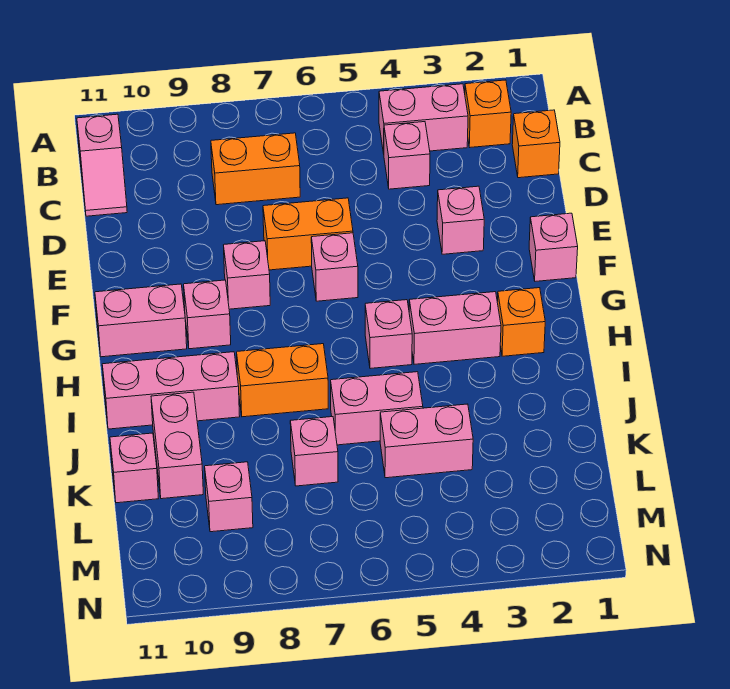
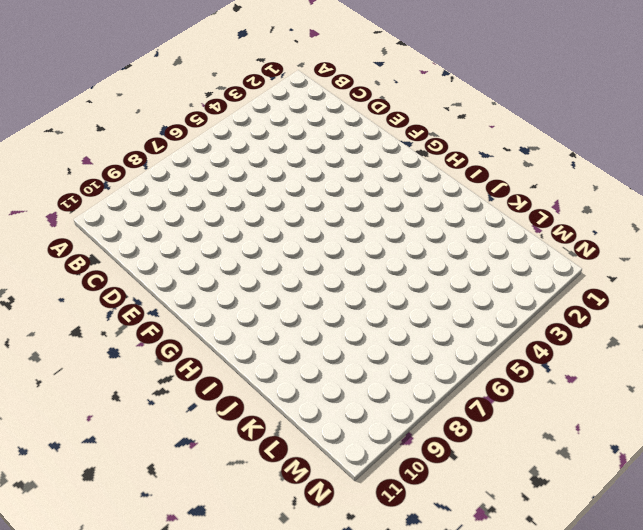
none -> orange brick B2 level 1
none -> pink brick B3:B4 level 1
none -> pink slope B11:C11 level 1 top B

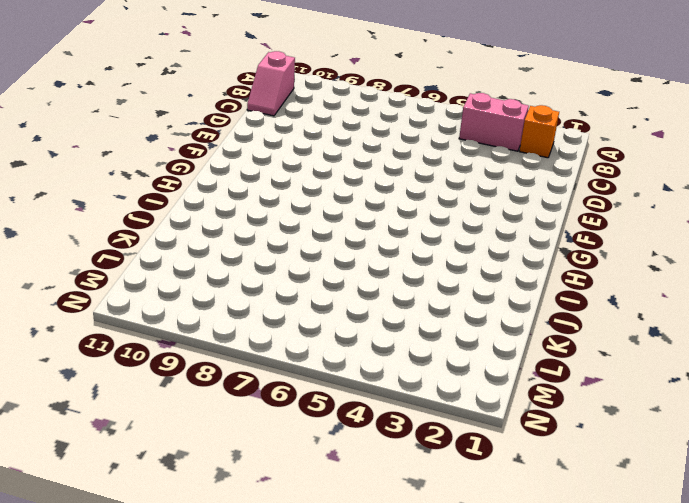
none -> orange brick C1 level 1
none -> pink brick C4 level 1
none -> orange brick C7:C8 level 1

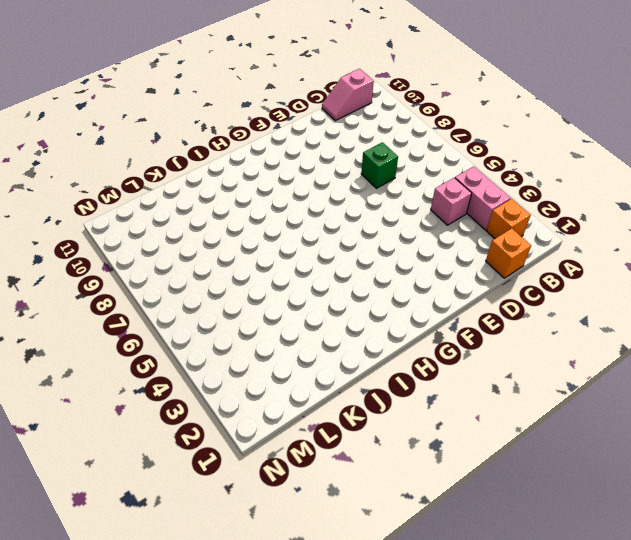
green brick D7 level 1 -> none
none -> orange brick C7:C8 level 1
none -> pink brick E3 level 1
none -> orange brick E6:E7 level 1

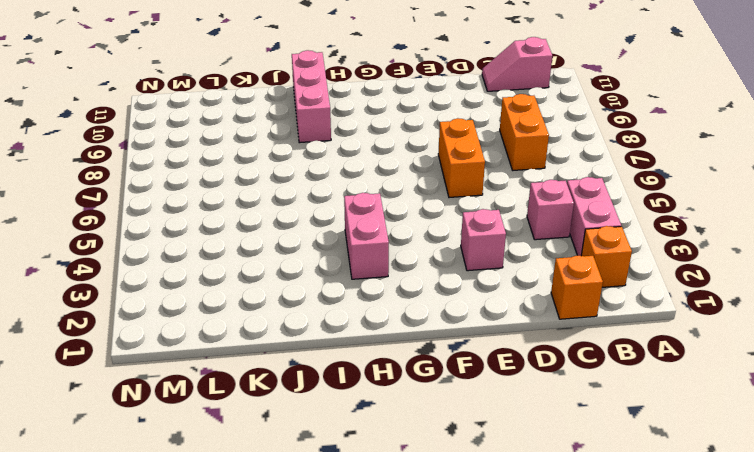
none -> pink brick F1 level 1
none -> pink brick F6 level 1
none -> pink brick F8 level 1

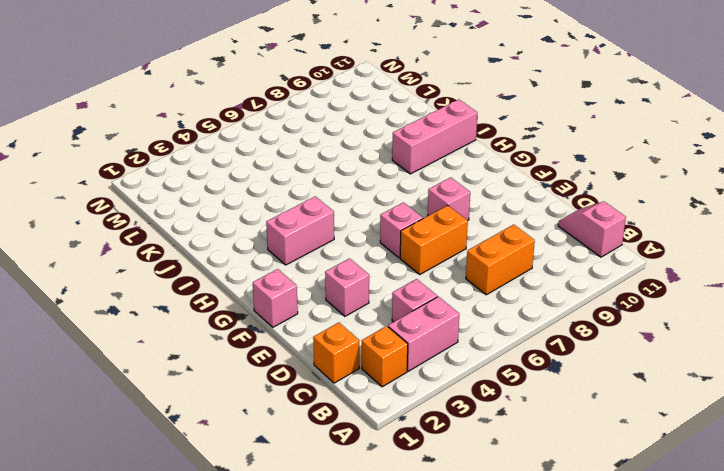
none -> pink brick G9 level 1
none -> pink brick G10:G11 level 1
none -> orange brick H2 level 1

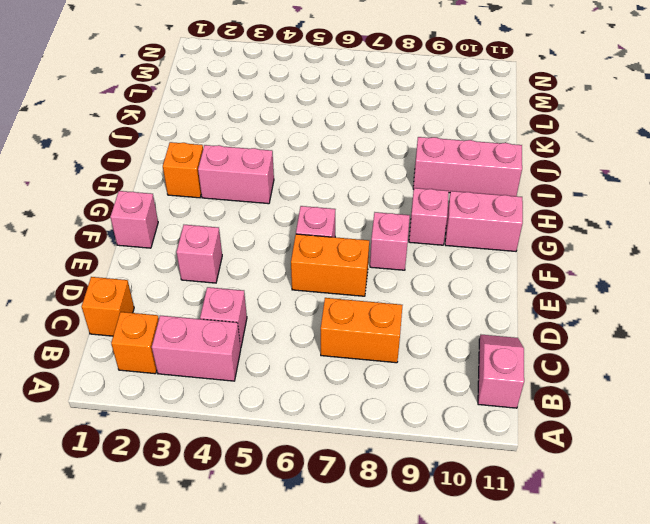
none -> pink brick H5 level 1
none -> orange brick I7:I8 level 1
none -> pink brick J5:J6 level 1

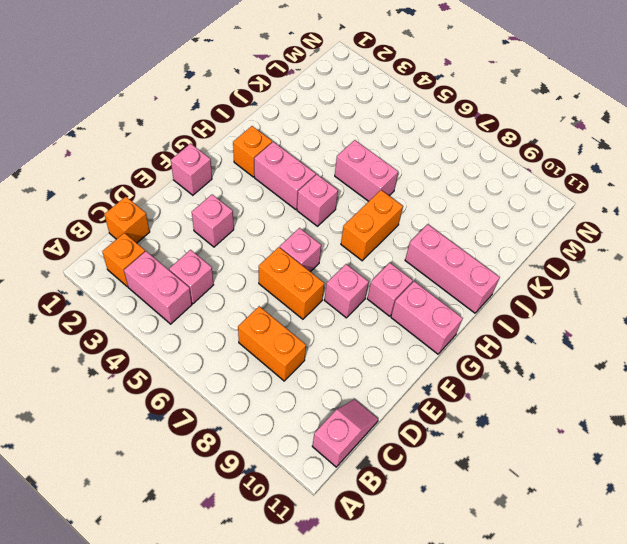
orange brick H7:I7 level 1 -> orange brick I7:I8 level 1
none -> pink brick J10:K10 level 1
none -> pink brick K4:K5 level 1
none -> pink brick K7 level 1

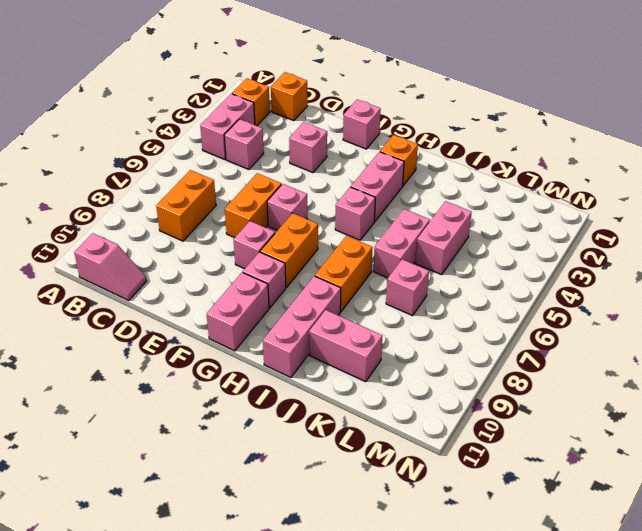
orange brick G7:G8 level 1 -> none
none -> pink brick K11 level 1
none -> pink brick L9 level 1

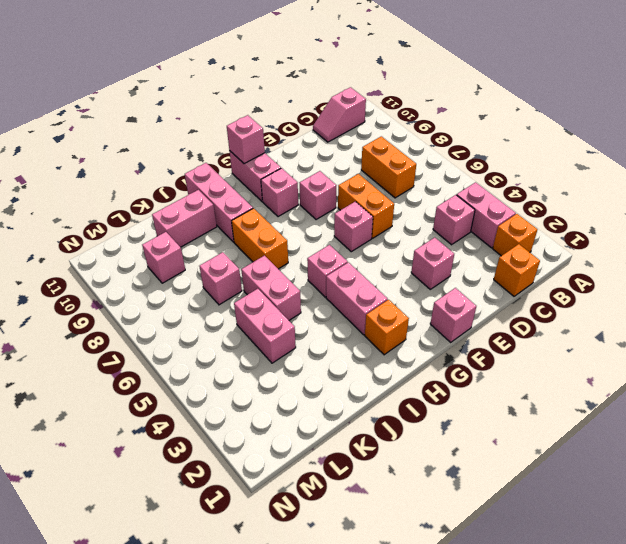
pink brick G11 level 2 -> pink brick K11 level 1

